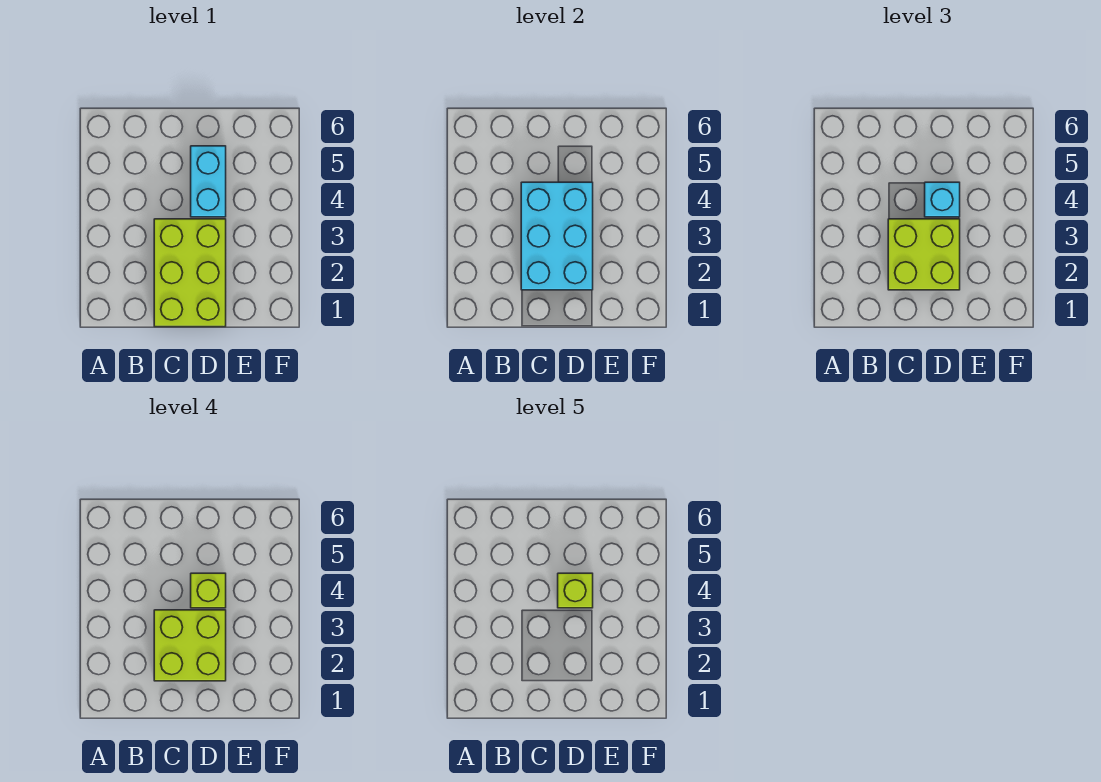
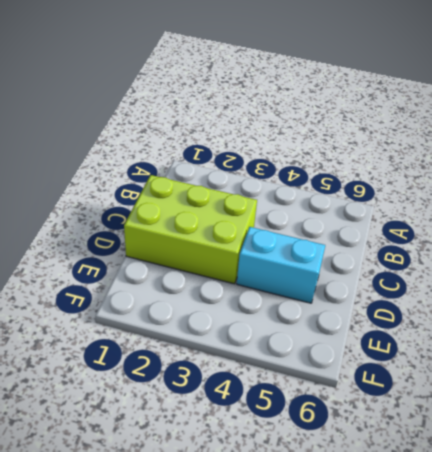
none -> cyan brick C2:D4 level 2
none -> lime brick C2:D3 level 3

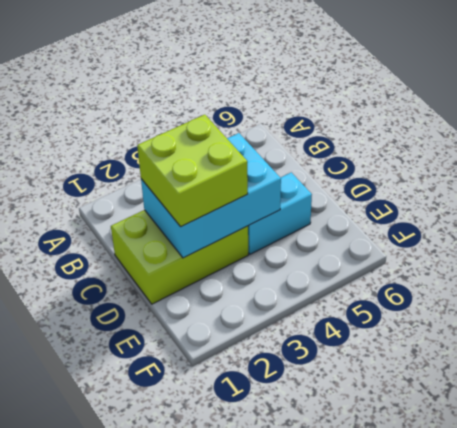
none -> cyan brick D4 level 3
none -> lime brick C2:D3 level 4

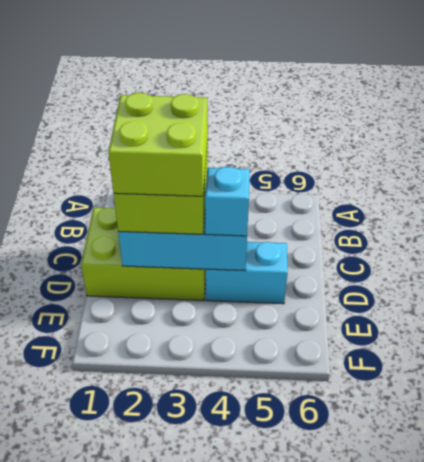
none -> lime brick D4 level 4
none -> lime brick D4 level 5

